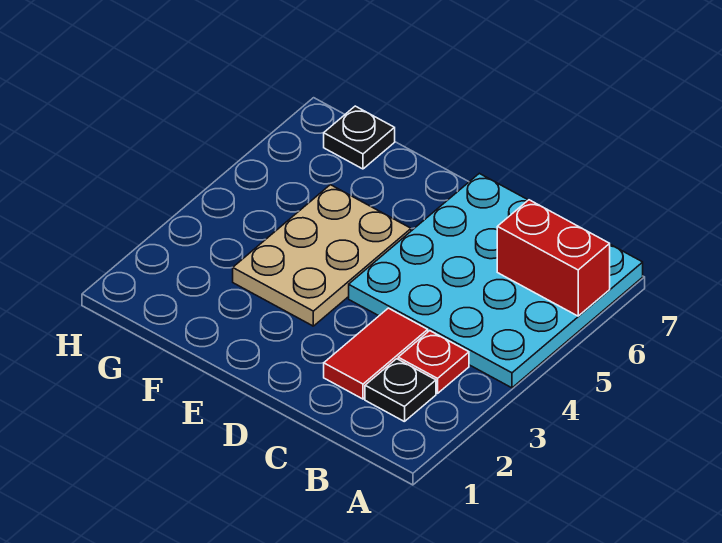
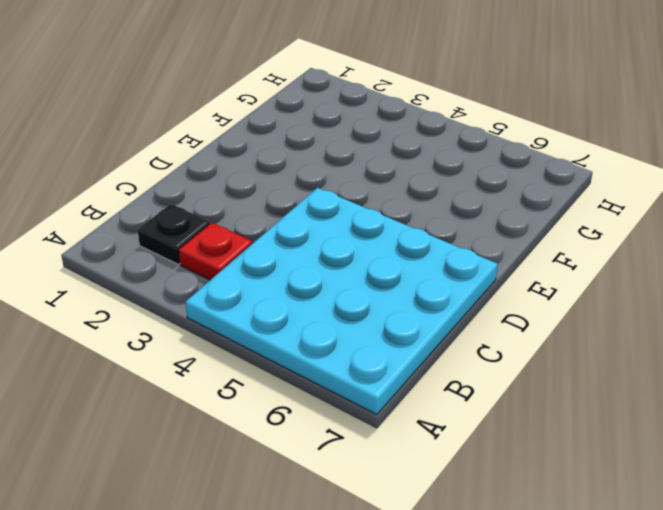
none -> red tile C2:C3 level 1
none -> tan plate E3:F5 level 1

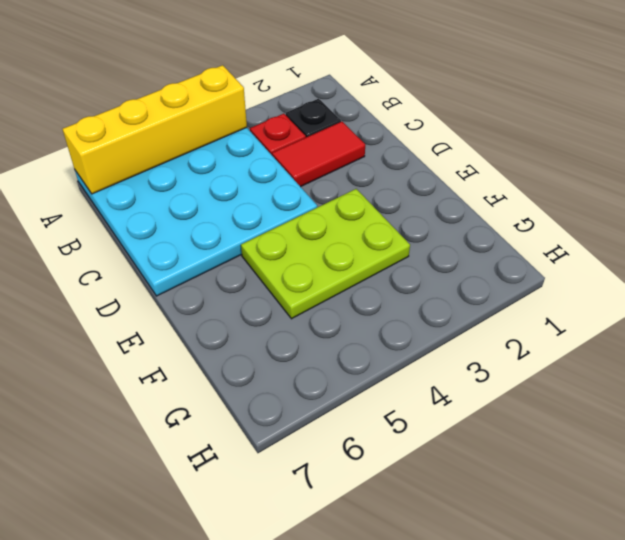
yellow brick A4:A7 level 2 -> red brick A6:B6 level 2
lime plate E3:F5 level 1 -> tan plate E3:F5 level 1
none -> black plate G7 level 1

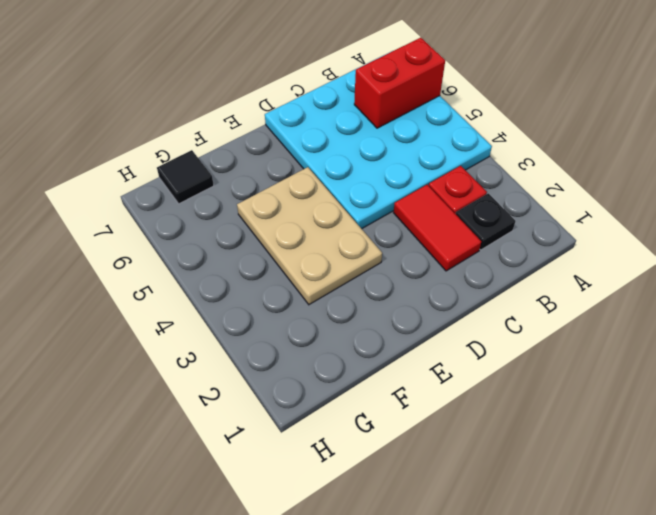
black tile G7 level 1 -> black plate G7 level 1

